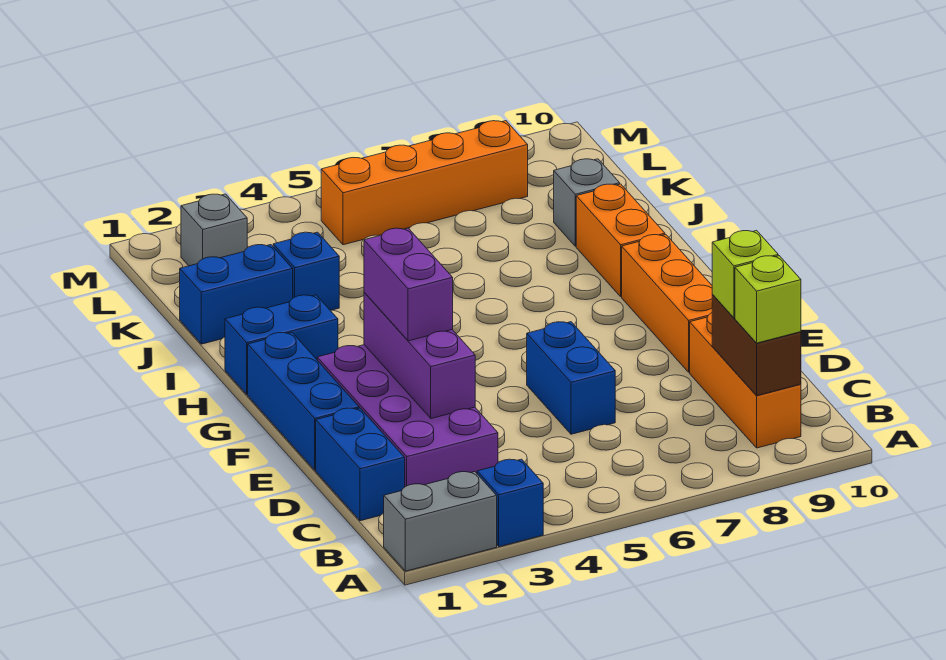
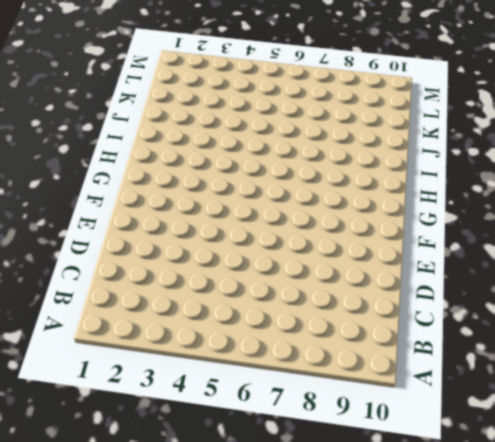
none -> grey brick A1:A2 level 1
none -> blue brick A3 level 1
none -> orange brick B9:D9 level 1

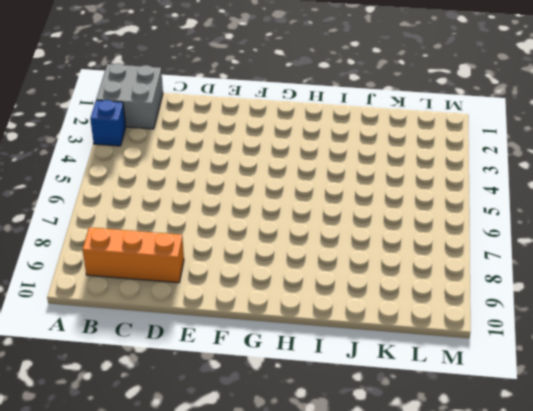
grey brick A1:B2 level 1 -> grey brick A1:A2 level 1
none -> blue brick C1:D1 level 1
none -> purple brick C2:F3 level 1
none -> blue brick D6:E6 level 1

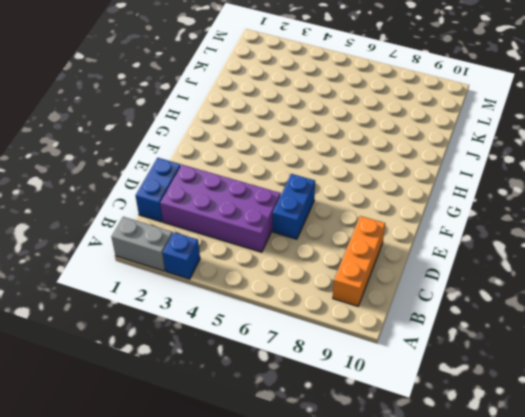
purple brick C2:D5 level 1 -> purple brick C2:F3 level 1
none -> blue brick E1:G1 level 1
none -> orange brick E9:G9 level 1
none -> blue brick H1:H2 level 1

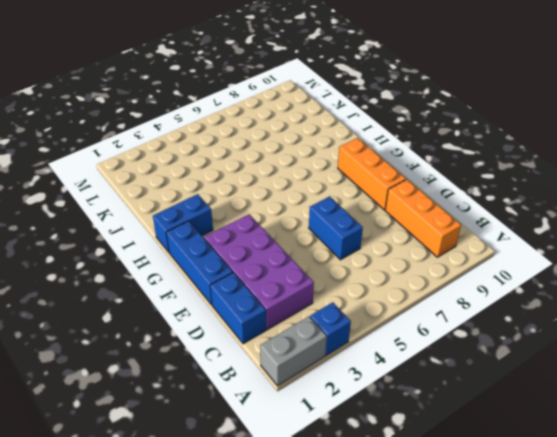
none -> orange brick H9:I9 level 1
none -> blue brick J1:J2 level 1
none -> blue brick J3 level 1

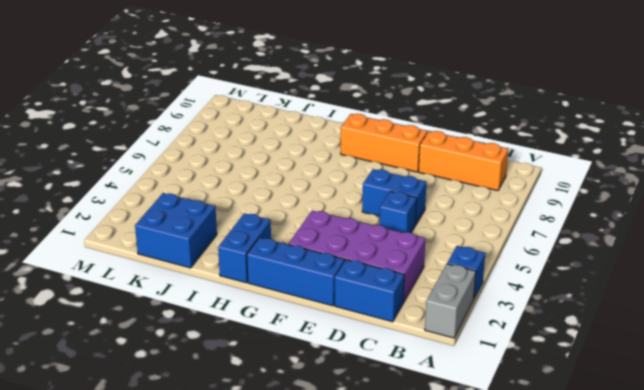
blue brick D5 level 1 -> blue brick J3 level 1
blue brick J1:K2 level 1 -> blue brick J1:J2 level 1
none -> orange brick H9:I9 level 1
none -> grey brick J9 level 1
none -> grey brick L2 level 1

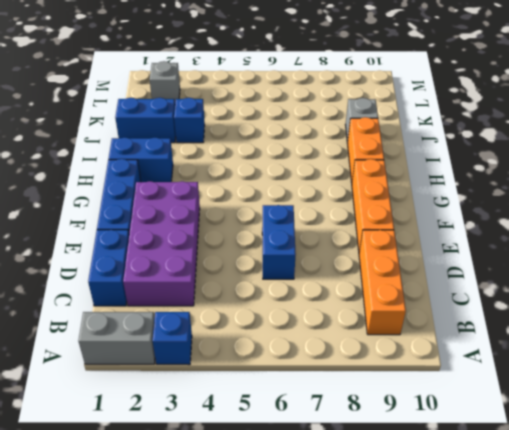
none -> orange brick L5:L8 level 1
none -> brown brick B9:C9 level 2
none -> purple brick D3:F3 level 2

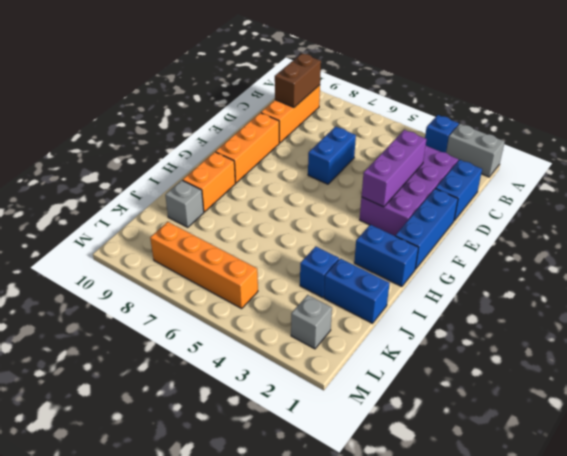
none -> lime brick B9 level 3
none -> lime brick C9 level 3
none -> purple brick E3:F3 level 3

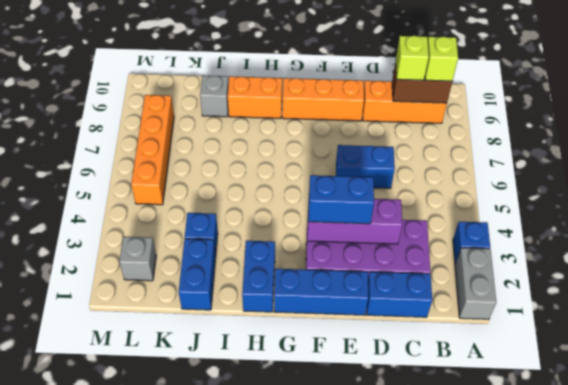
blue brick E3:F3 level 3 -> purple brick E3:F3 level 3

